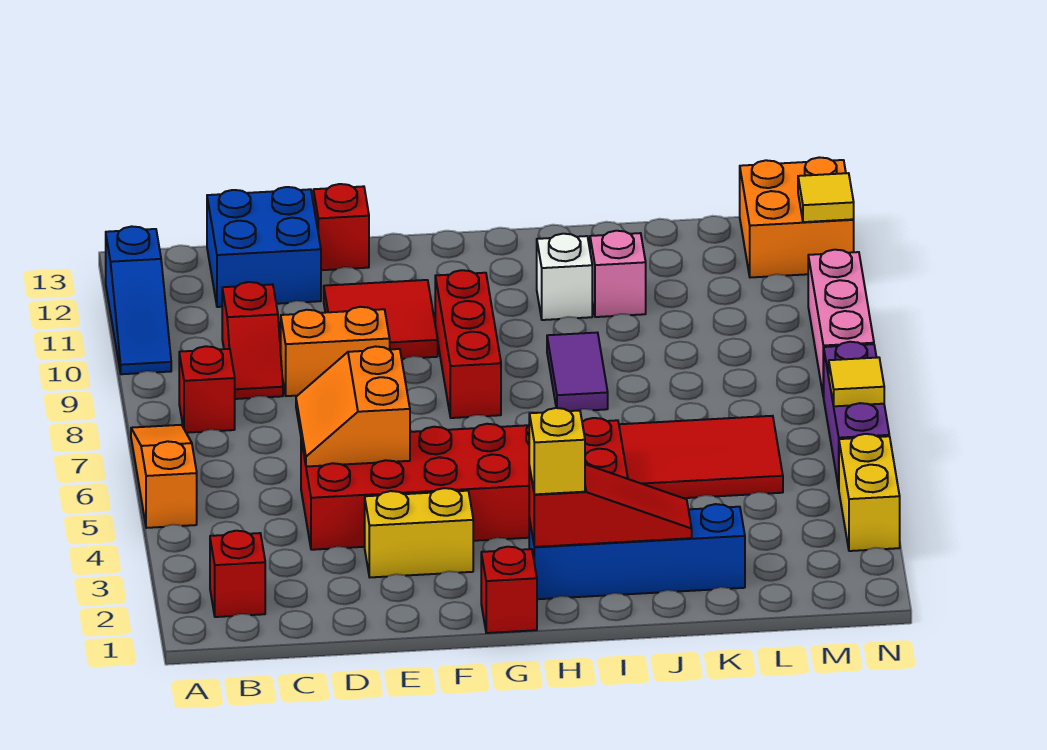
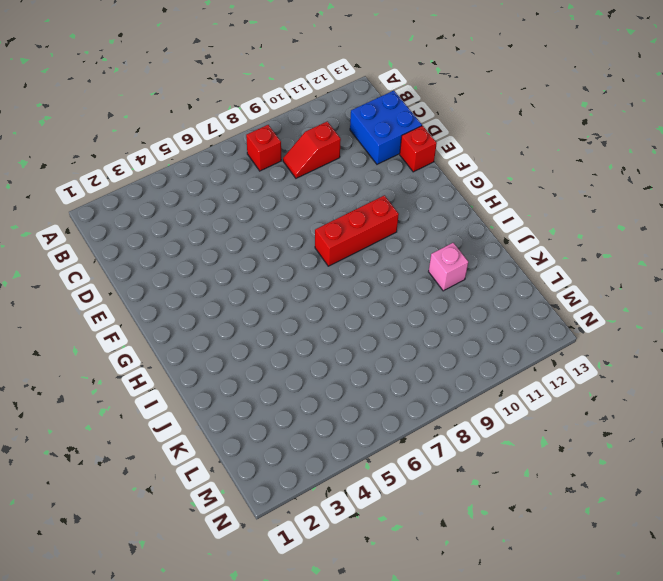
none -> orange slope A5:A7 level 1 top 5
none -> blue slope A10:A12 level 1 top 12
none -> red brick B2 level 1

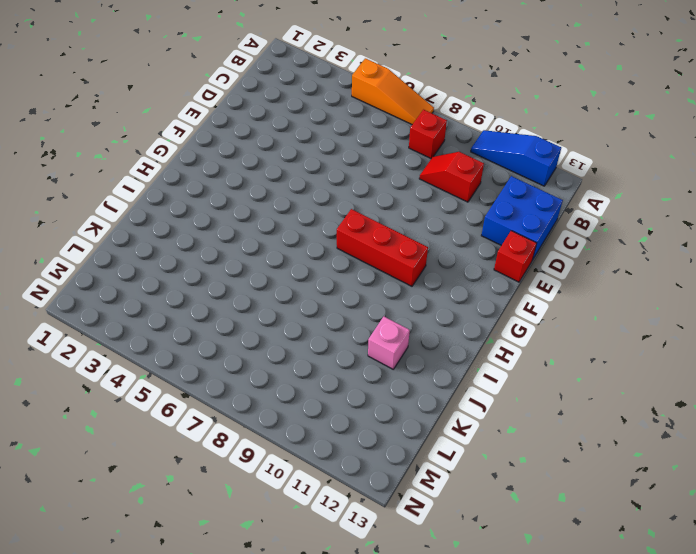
none -> red brick B2 level 1
none -> red brick D4:I5 level 1
none -> orange brick D9:E9 level 1

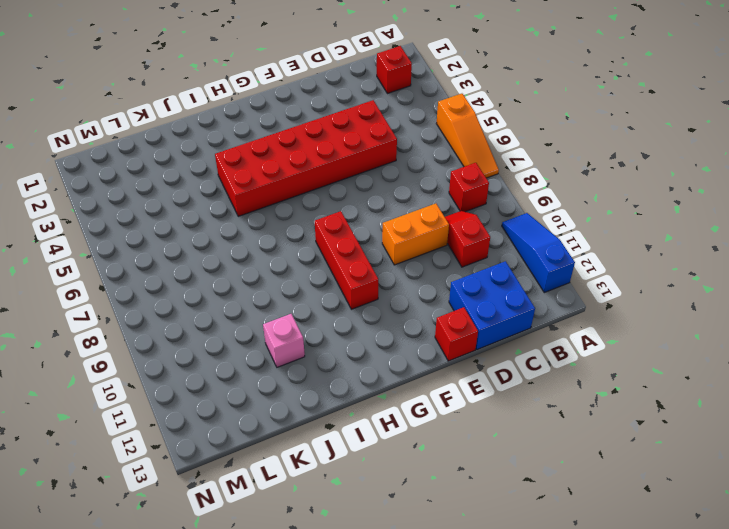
none -> yellow brick E3:F3 level 1
none -> red tile E10:F11 level 1
none -> red brick G1 level 1

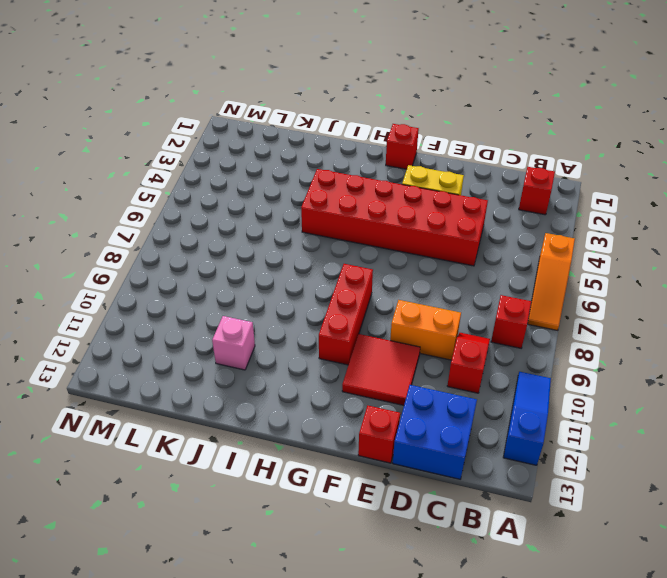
none -> blue brick H2:K2 level 1
none -> purple tile I8:I9 level 1
none -> white brick I11 level 1

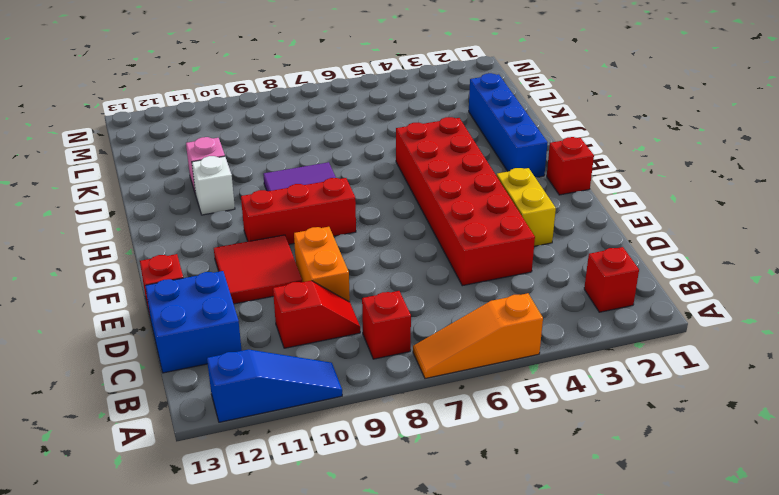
none -> red tile J5:L6 level 1
none -> orange brick M12:N13 level 1
none -> yellow brick N3:N4 level 1

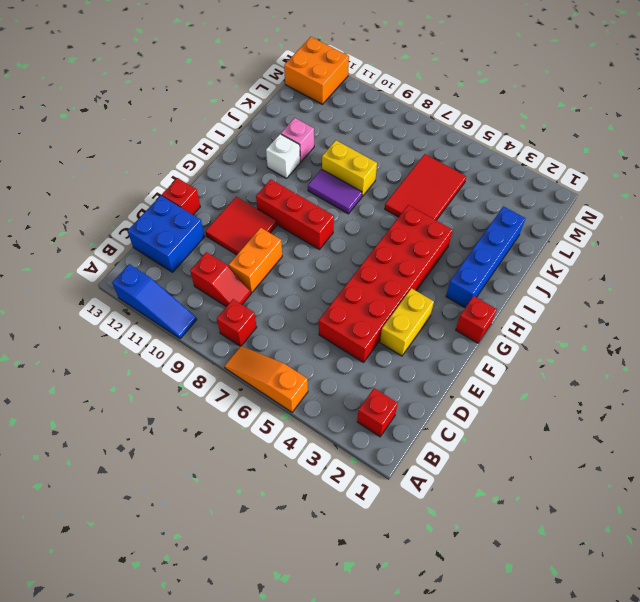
yellow brick J8:J9 level 1 -> yellow brick N3:N4 level 1
none -> purple brick N5:N7 level 1
none -> pink brick N8:N10 level 1
none -> orange slope D5:E6 level 2 top E

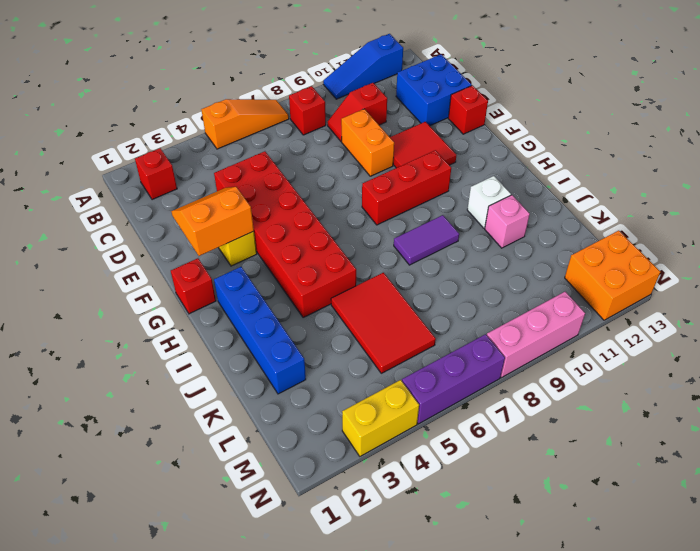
orange slope E2:F3 level 2 top F -> orange slope D5:E6 level 2 top E
none -> red slope H2:J2 level 2 top H
none -> yellow tile N6 level 2
none -> yellow tile N12 level 2

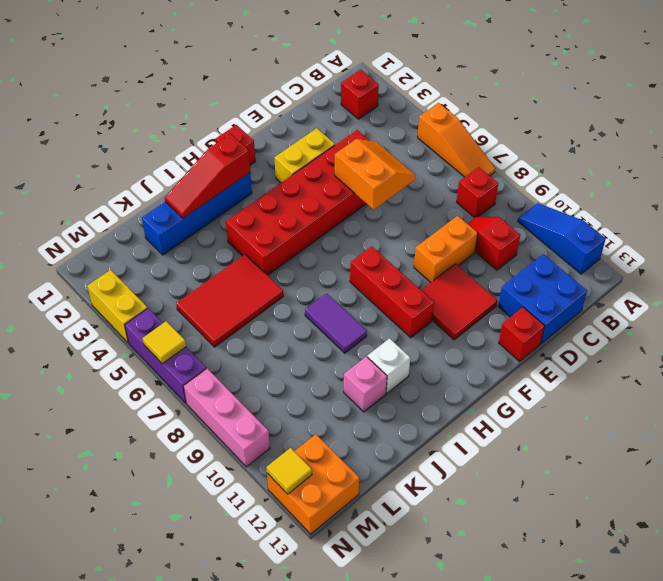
none -> yellow brick H2 level 3

